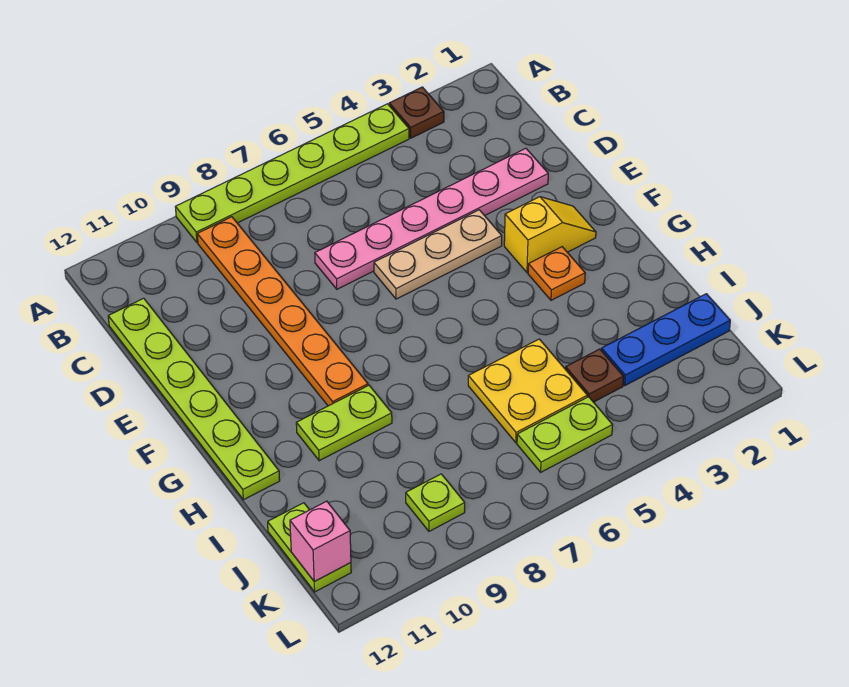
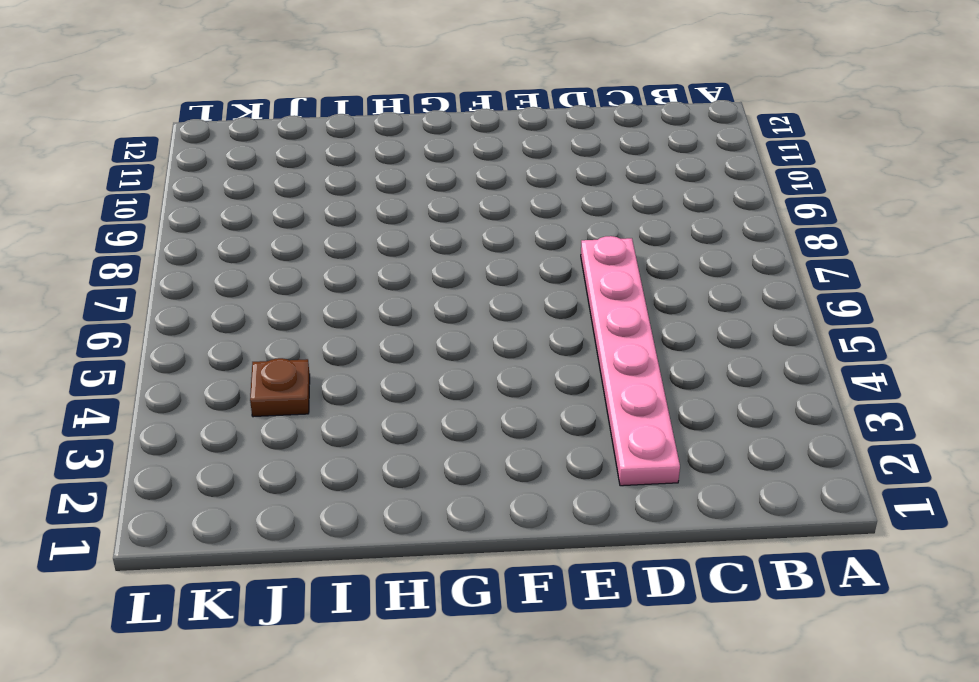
none -> brown plate A3 level 1
none -> lime plate A4:A9 level 1
none -> orange plate B9:G9 level 1

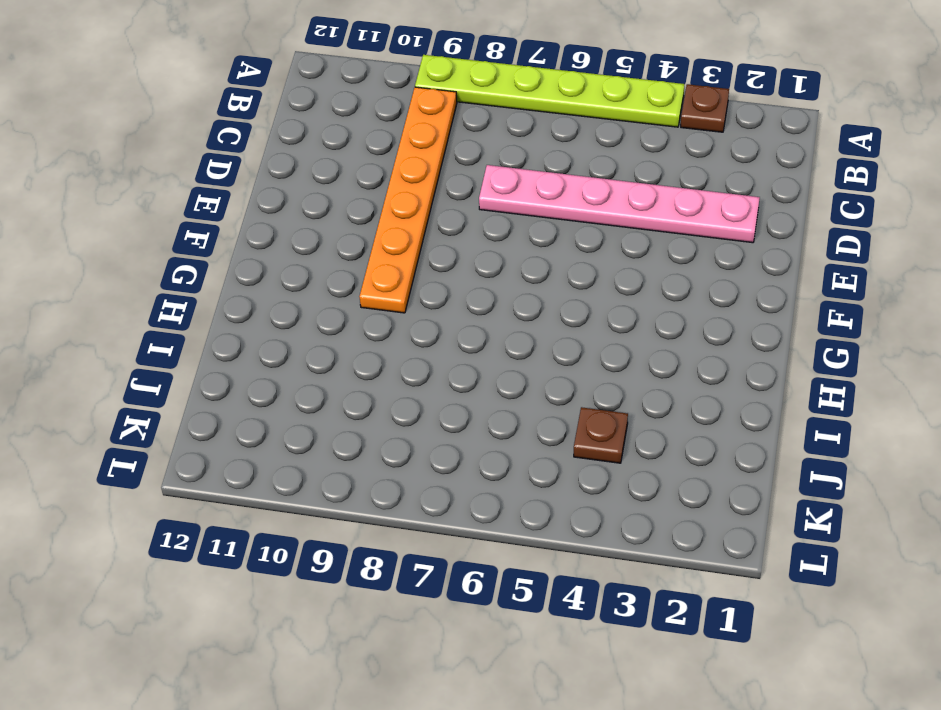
none -> lime plate C12:H12 level 1
none -> tan plate E4:E6 level 1
none -> yellow slope F2:F3 level 1 top 3

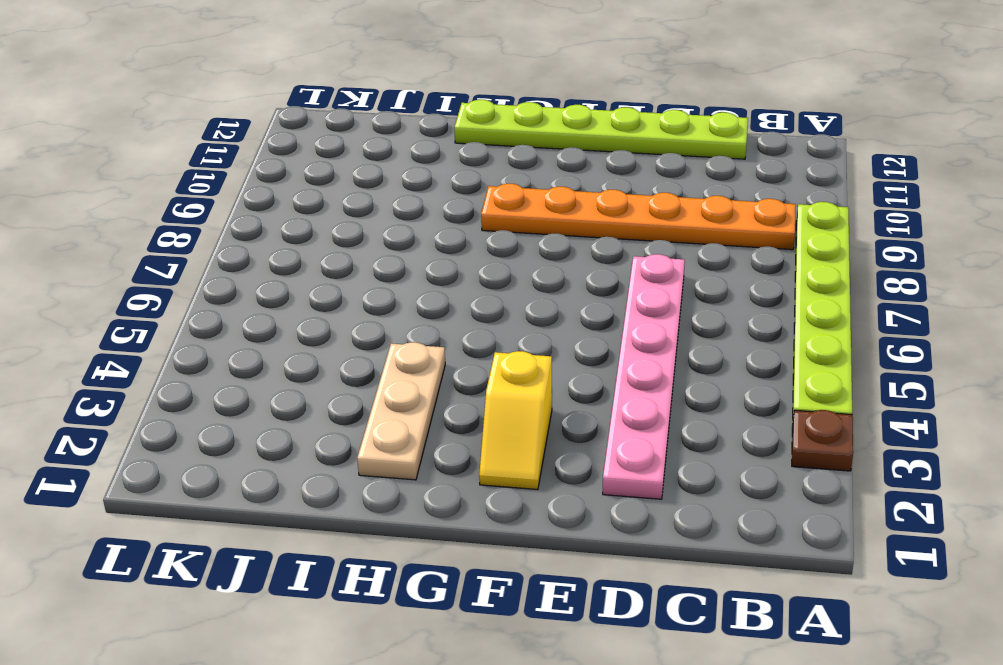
tan plate H2:H4 level 1 -> tan plate E4:E6 level 1
none -> orange plate G3 level 1
none -> lime plate H9:H10 level 1
none -> yellow plate I5:J6 level 1

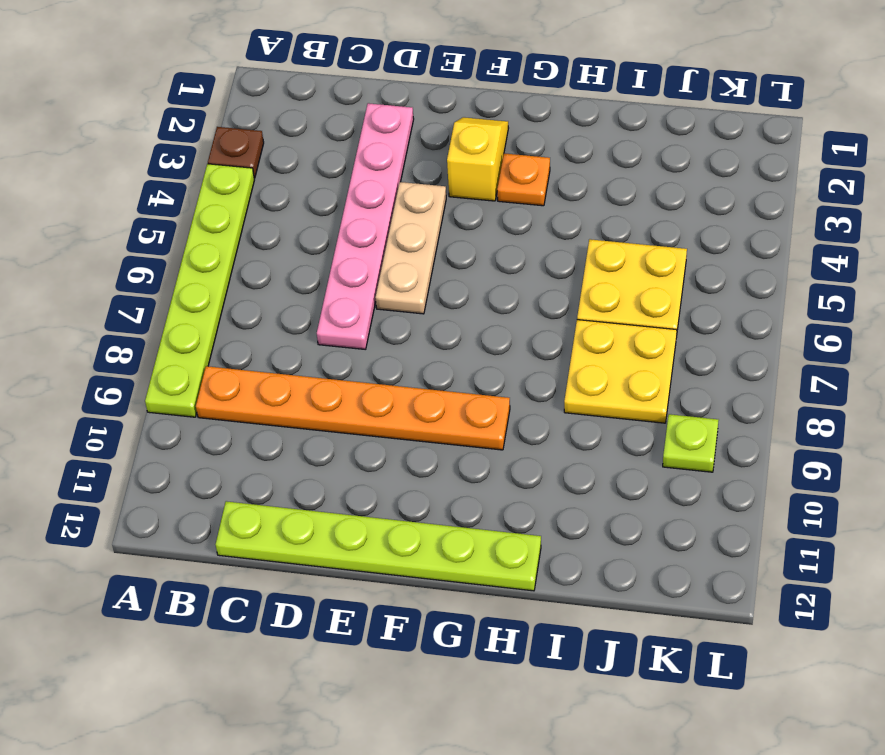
yellow plate I7:J8 level 1 -> none
none -> lime plate H9:H10 level 1
none -> blue plate J1:J3 level 1
none -> brown plate J4 level 1

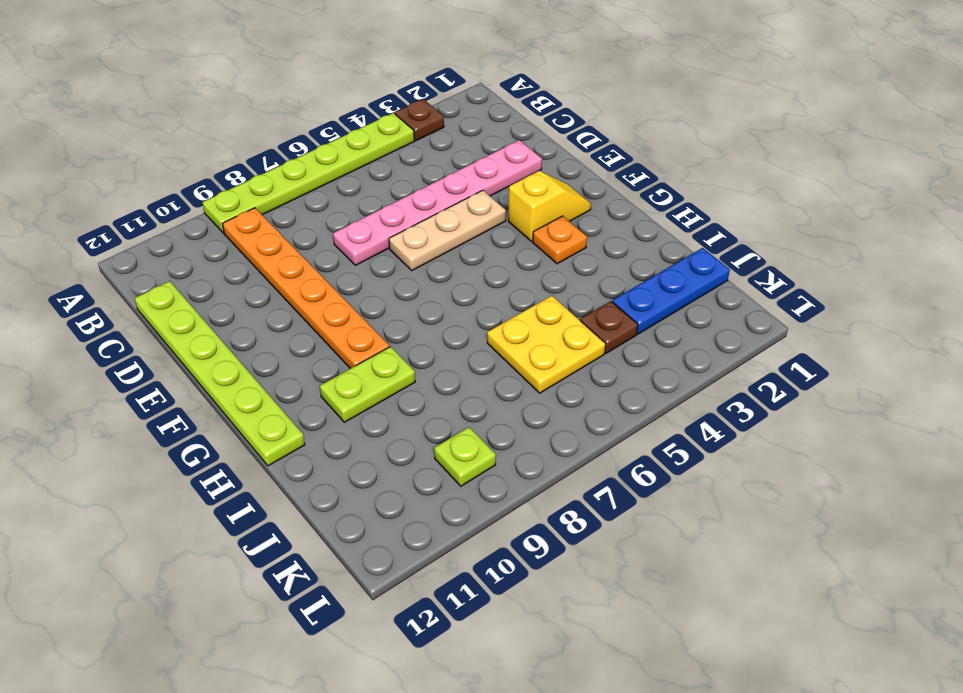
none -> lime plate J12:K12 level 1
none -> lime plate K5:K6 level 1
none -> pink brick K12 level 2

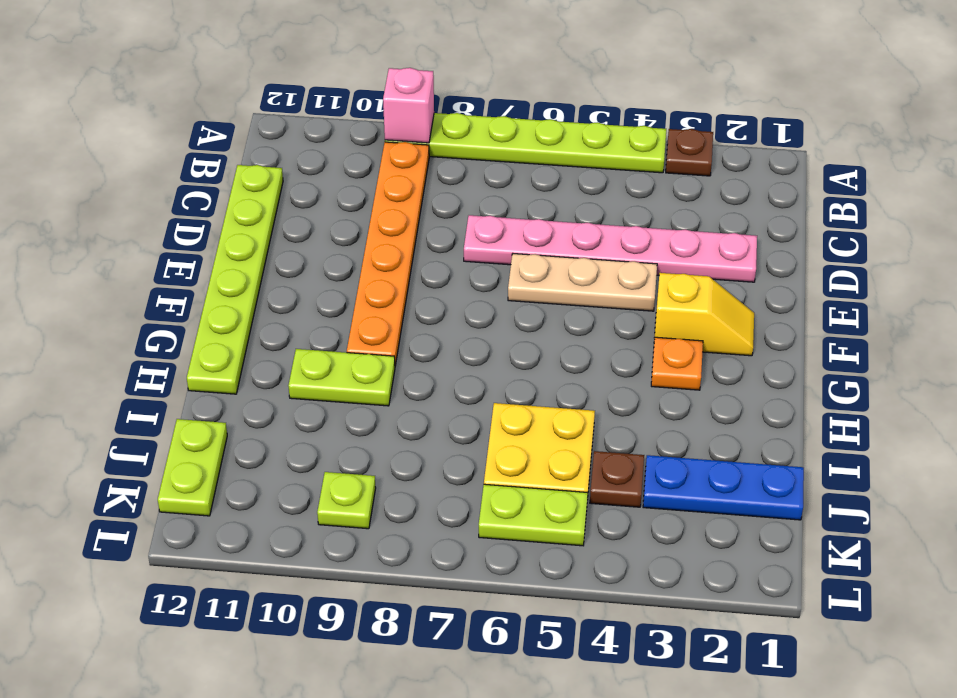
pink brick A9 level 2 -> pink brick K12 level 2

